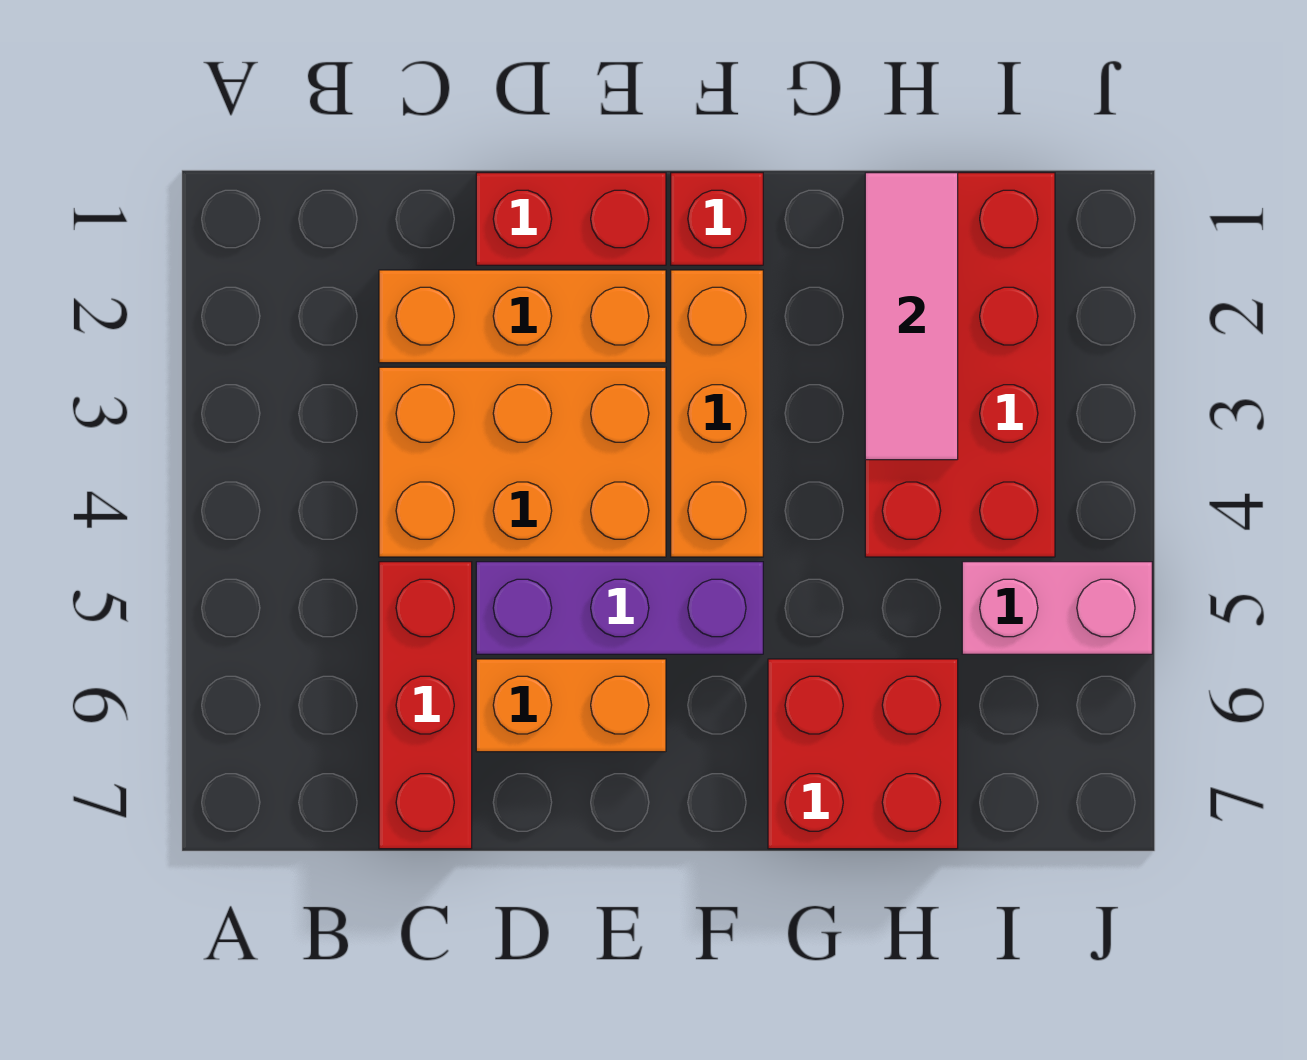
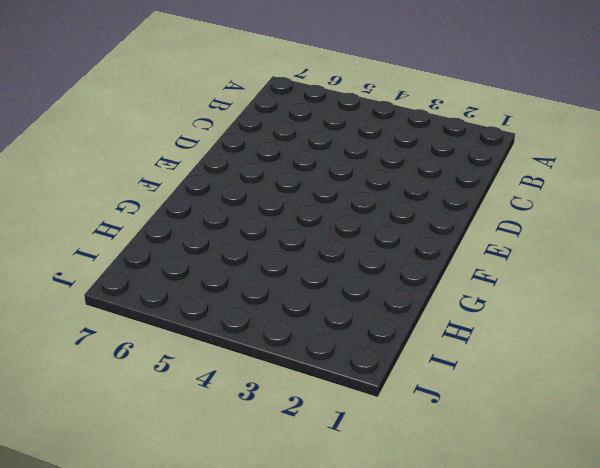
none -> orange brick C2:E2 level 1
none -> orange brick C3:E4 level 1
none -> red brick C5:C7 level 1

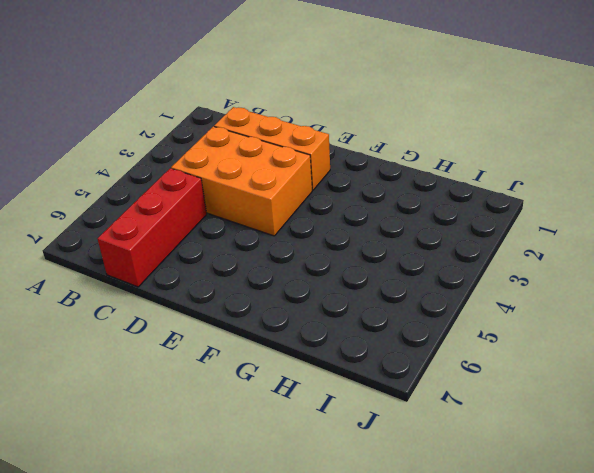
none -> red brick D1:E1 level 1
none -> purple brick D5:F5 level 1
none -> orange brick D6:E6 level 1

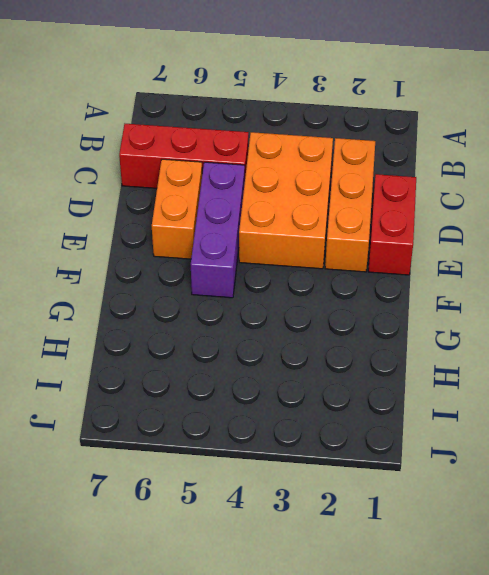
none -> red brick F1 level 1
none -> orange brick F2:F4 level 1
none -> red brick G6:H7 level 1

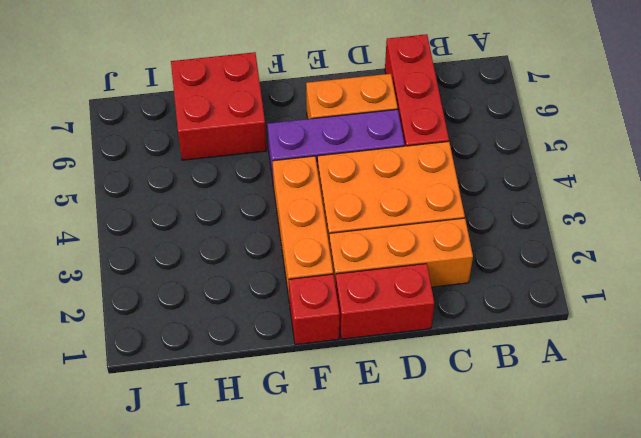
none -> red brick H1:I4 level 1
none -> pink brick I5:J5 level 1
none -> pink tile H1:H3 level 2

